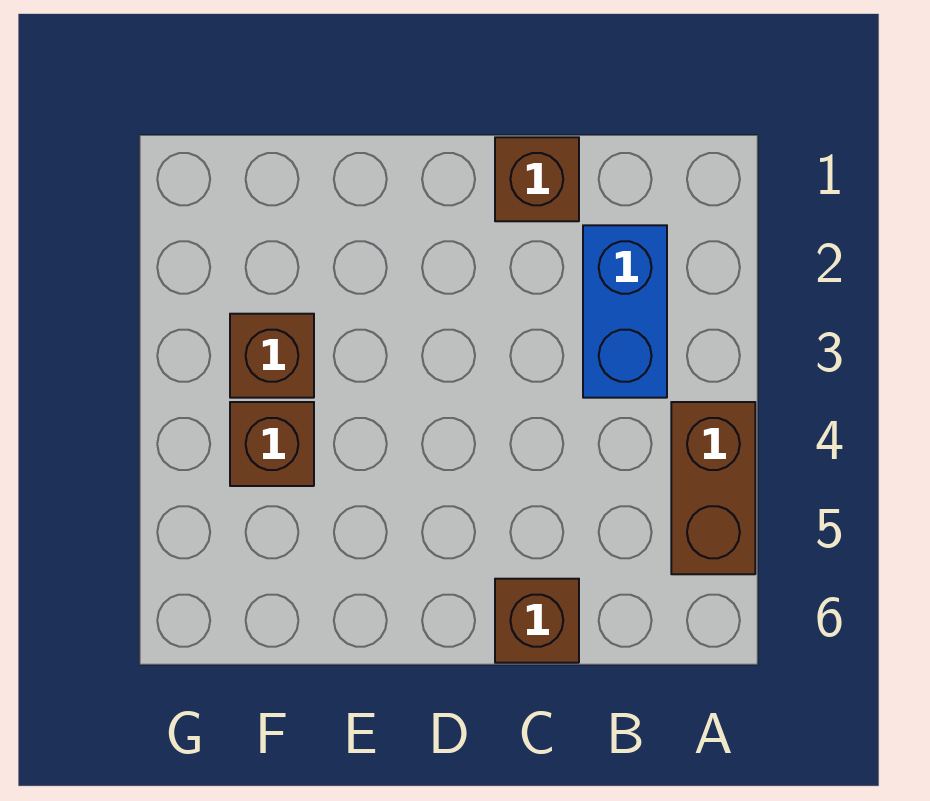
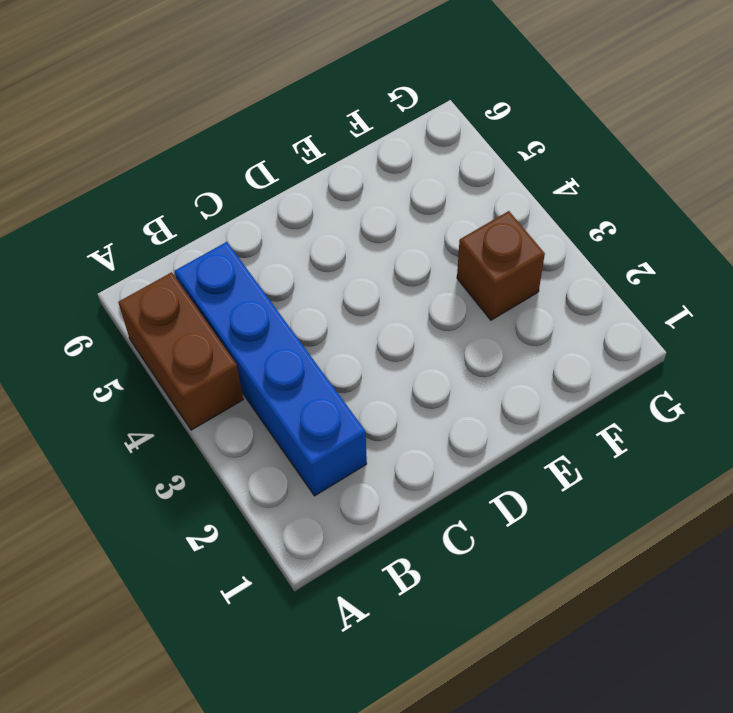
blue brick B2:B5 level 1 -> blue brick B2:B3 level 1
none -> brown brick C1 level 1
none -> brown brick C6 level 1

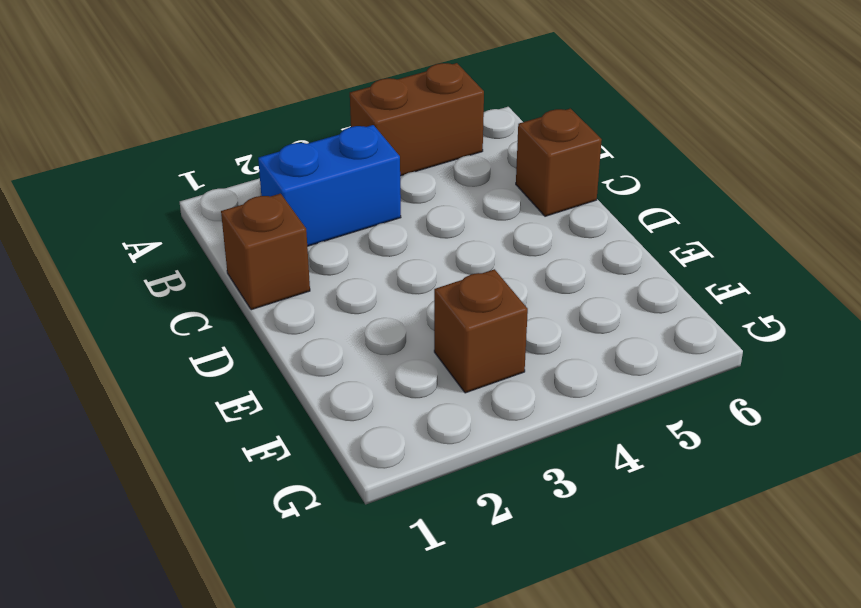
none -> brown brick F4 level 1

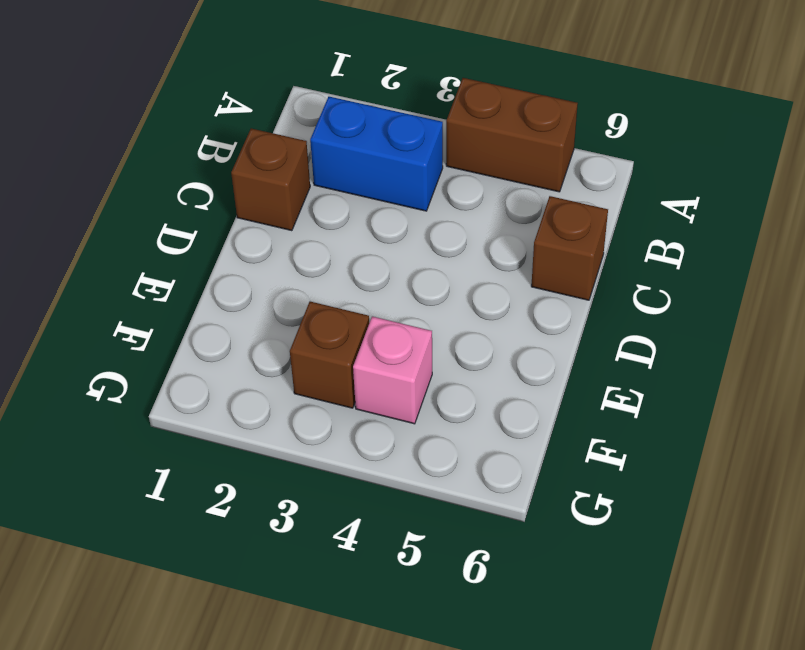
pink brick F4 level 1 -> brown brick F4 level 1

